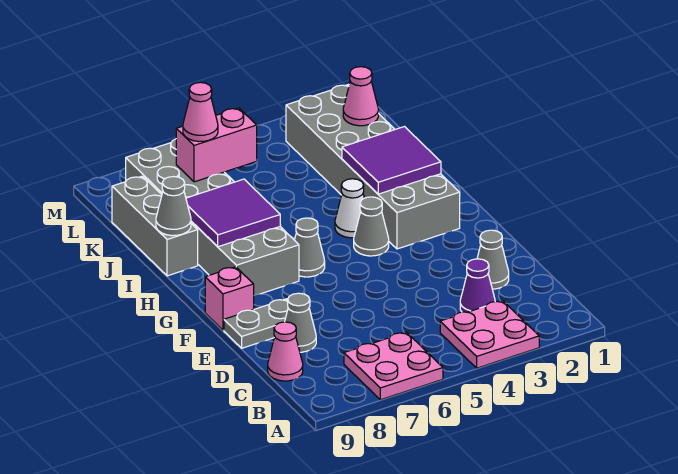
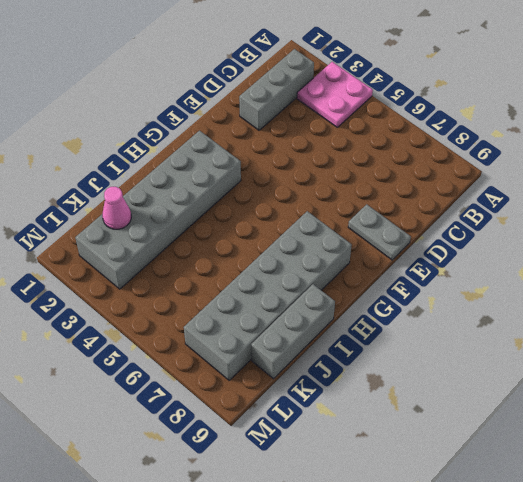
grey brick B2:D2 level 1 -> grey cone D2 level 1
none -> pink plate A6:B7 level 1
none -> purple cone C3 level 1
none -> pink cone C9 level 1

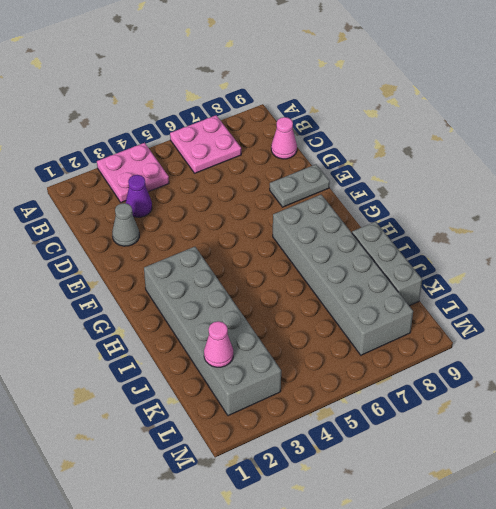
none -> grey cone D8 level 1
none -> pink brick F9 level 1
none -> grey cone G4 level 1

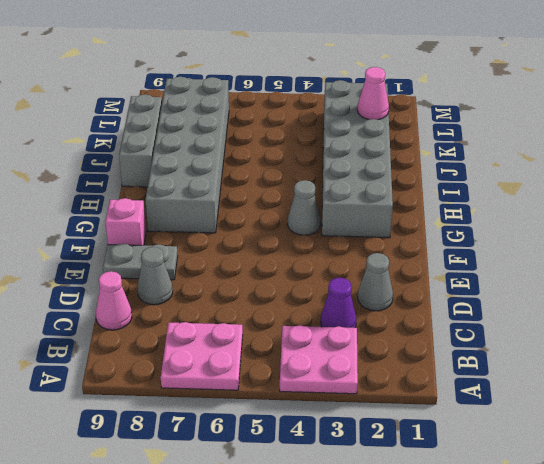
none -> grey cone G6 level 1
none -> white cone H4 level 1
none -> purple tile H2:I3 level 2

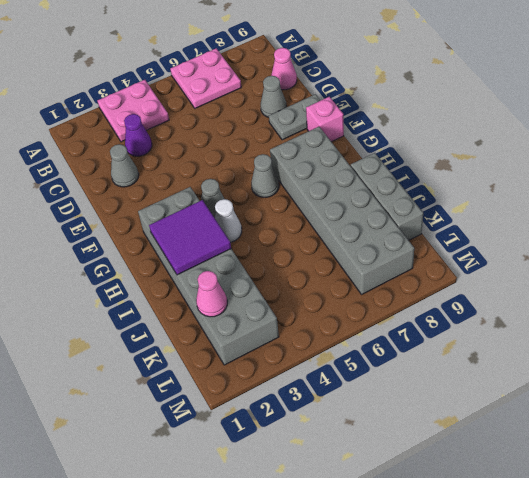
none -> purple tile H7:I8 level 2
none -> grey cone I9 level 2
none -> pink brick K6:K7 level 2

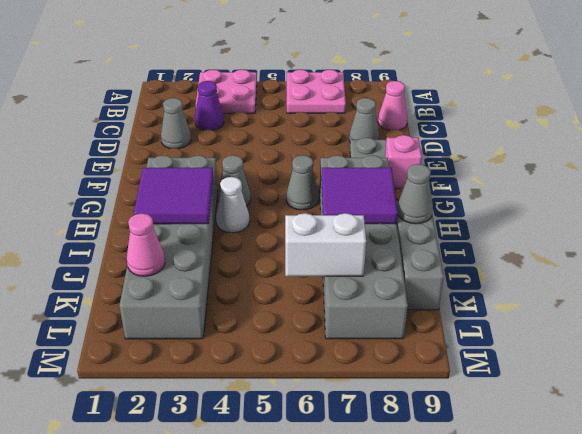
white brick K6:K7 level 2 -> pink brick K6:K7 level 2
none -> pink cone K7 level 3

